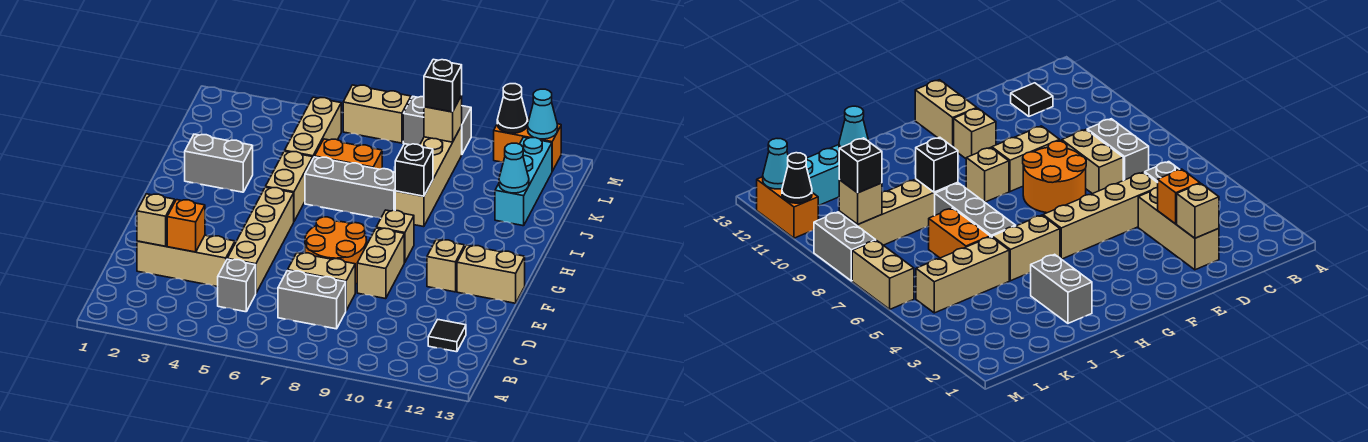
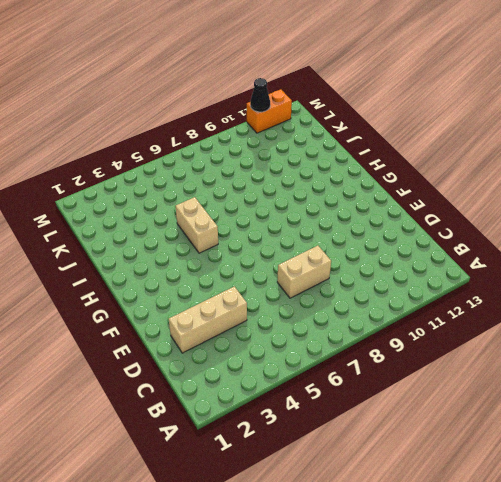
none -> grey brick C5 level 1
none -> grey brick C7:C8 level 1
none -> black tile C12 level 1

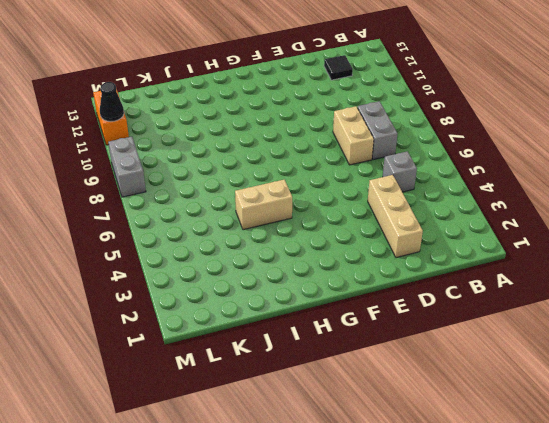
none -> tan brick D5:G5 level 1
none -> orange round brick E7:F8 level 1
none -> tan brick E9:F9 level 1

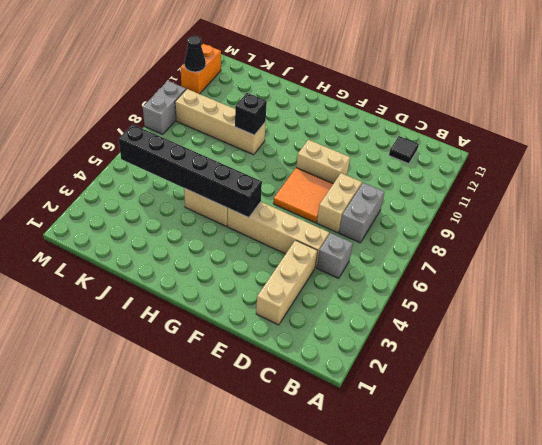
orange tile E7:F8 level 1 -> orange round brick E7:F8 level 1
black brick G5:L5 level 2 -> none
none -> tan brick F11 level 1
none -> tan brick F12:F13 level 1
none -> tan brick G9 level 1

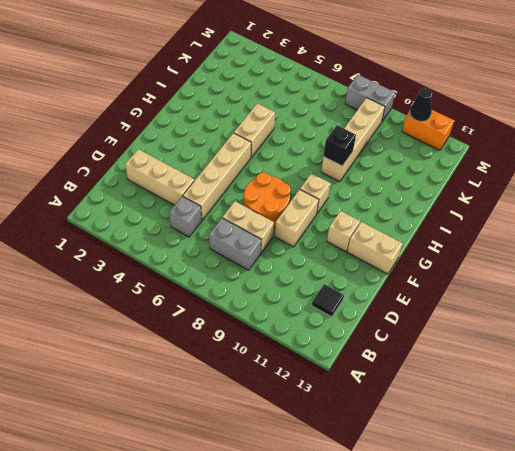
none -> grey brick I2:I3 level 1
none -> grey brick I6:I8 level 1
none -> tan brick J5:L5 level 1

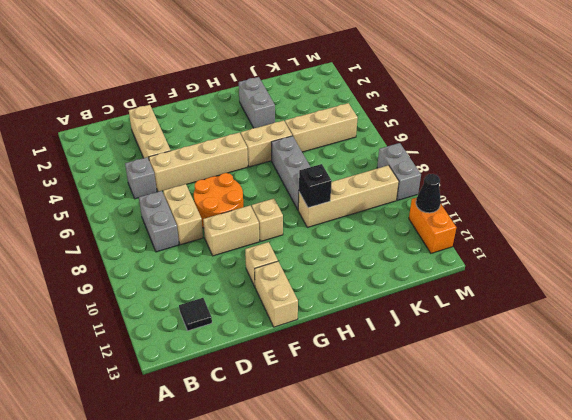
none -> orange brick J6:J7 level 1
none -> cyan brick J12:L12 level 1
none -> tan brick M6:M7 level 1

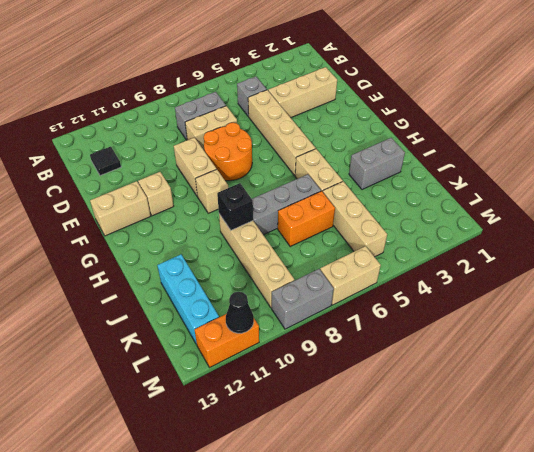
none -> tan brick D2 level 2
none -> orange brick D3 level 2
none -> cyan cone J12 level 2

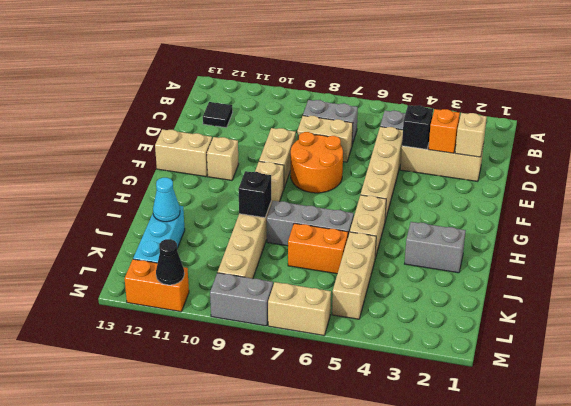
black brick D4 level 2 -> black brick L9 level 3
none -> tan brick L9 level 2
none -> cyan cone M12 level 2

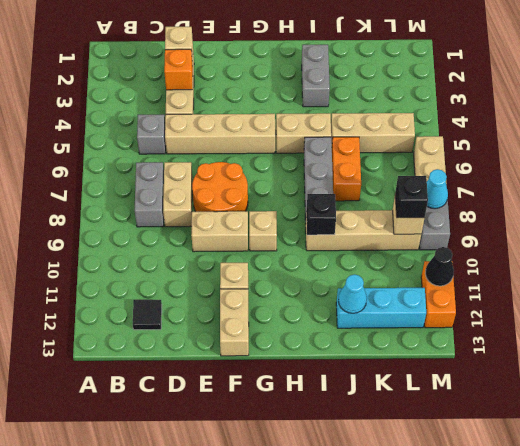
cyan cone M8 level 2 -> cyan cone M12 level 2

